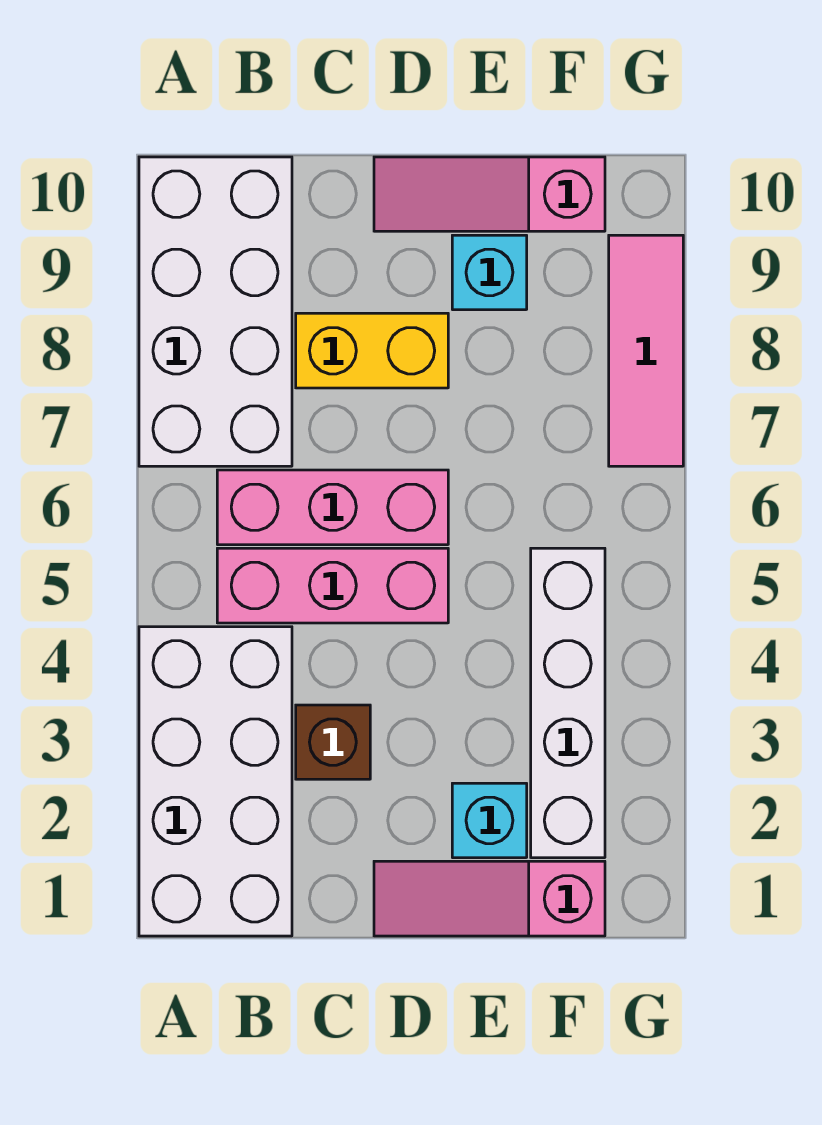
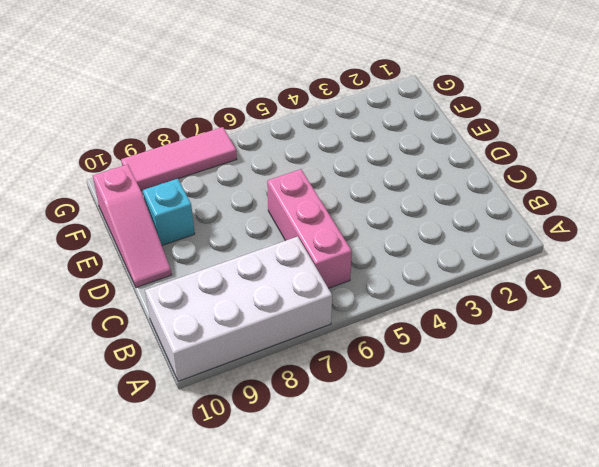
none -> white brick A1:B4 level 1
none -> pink brick B5:D5 level 1
none -> brown brick C3 level 1

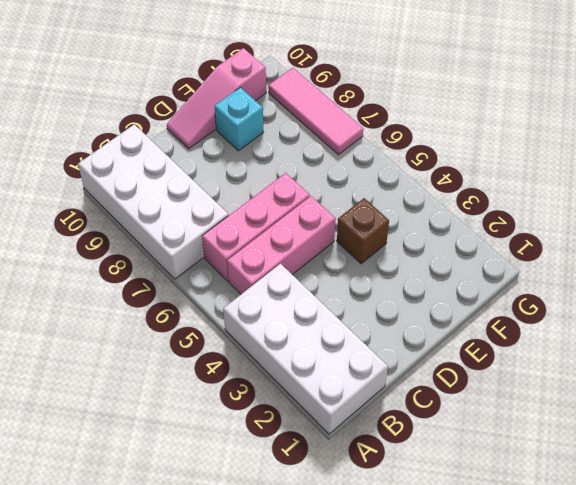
brown brick E4 level 1 -> brown brick C3 level 1
none -> yellow brick C8:D8 level 1
none -> pink slope D1:F1 level 1 top F
none -> cyan brick E2 level 1

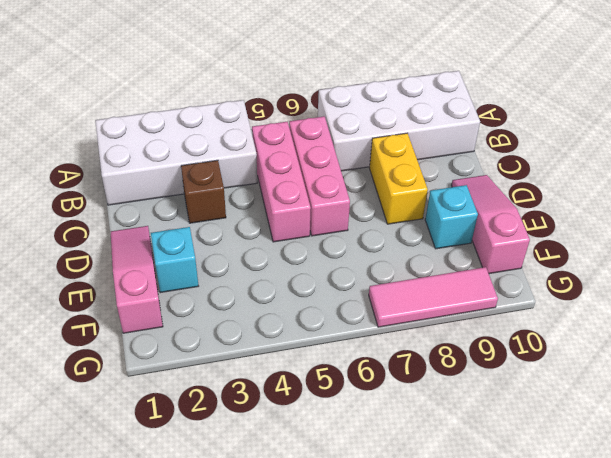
none -> white brick F2:F5 level 1

